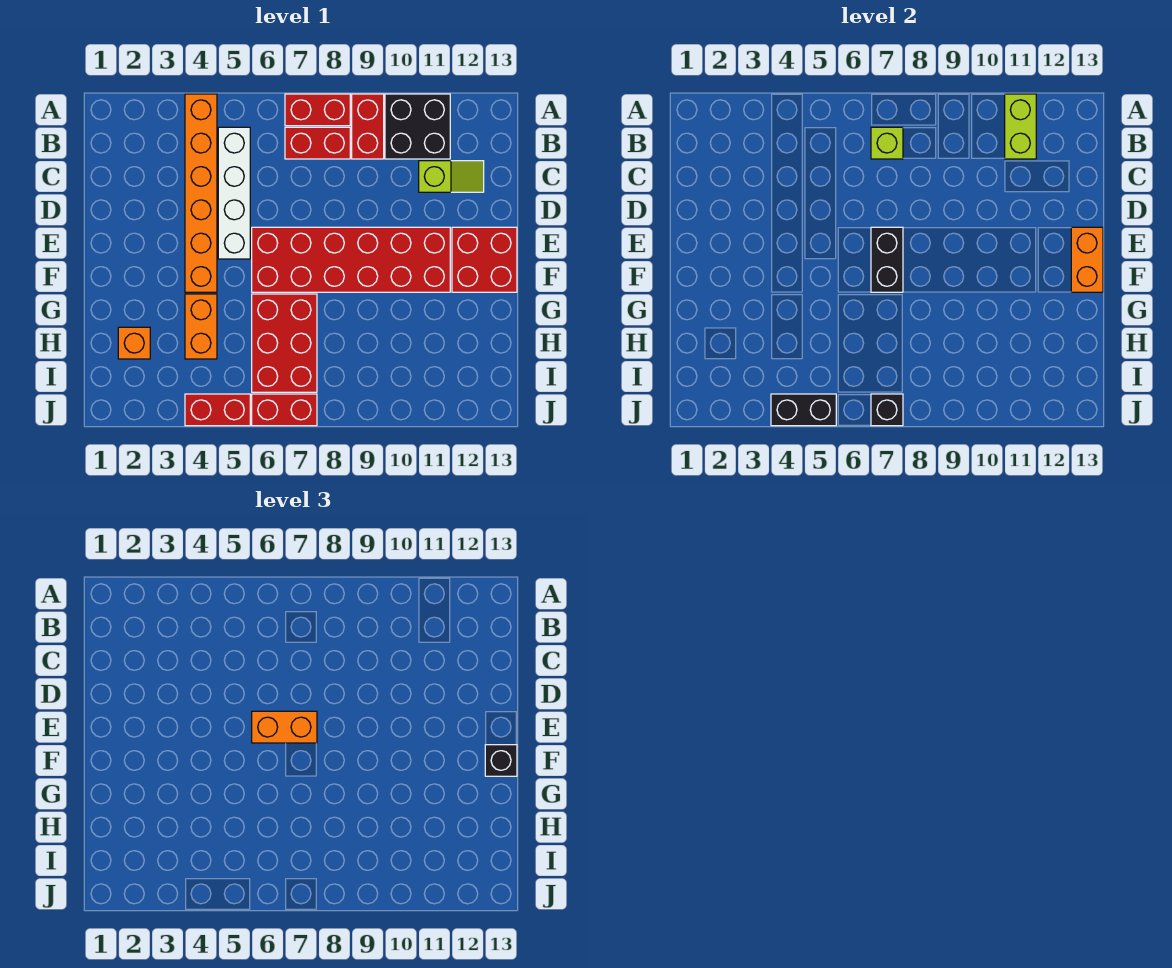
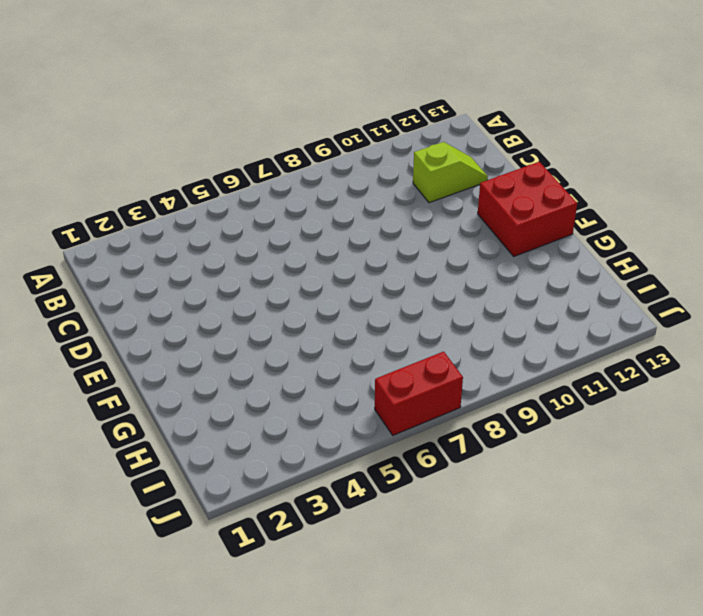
none -> orange brick A4:F4 level 1
none -> red brick A7:A8 level 1
none -> red brick A9:B9 level 1

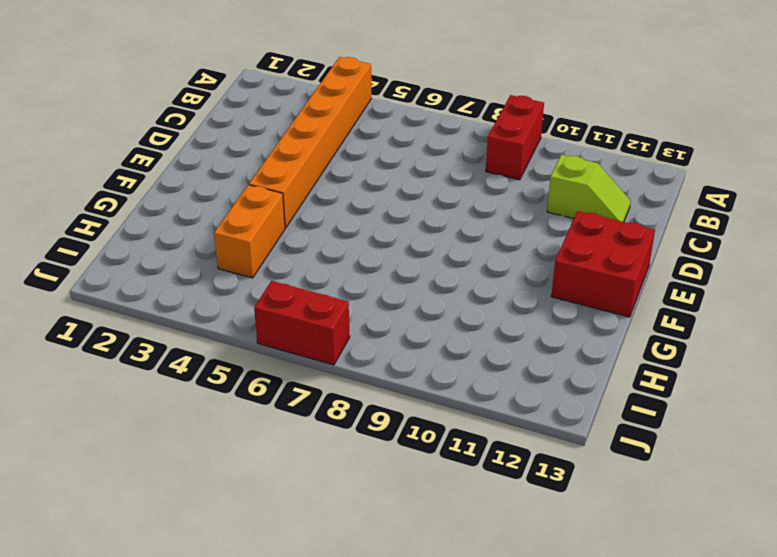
none -> red brick A7:A8 level 1
none -> black brick A10:B11 level 1
none -> white brick B5:E5 level 1

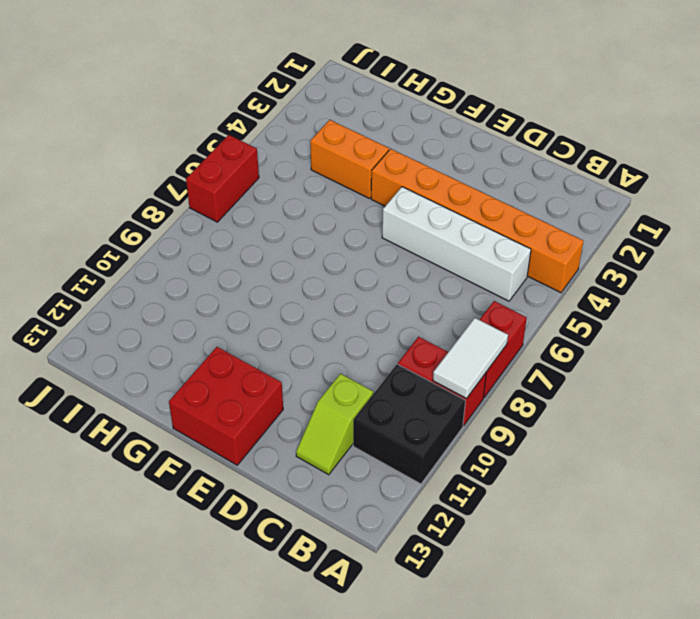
white tile A8:A9 level 2 -> none
none -> red brick B7:B8 level 1
none -> red brick E6:F11 level 1
none -> red brick G6:I7 level 1

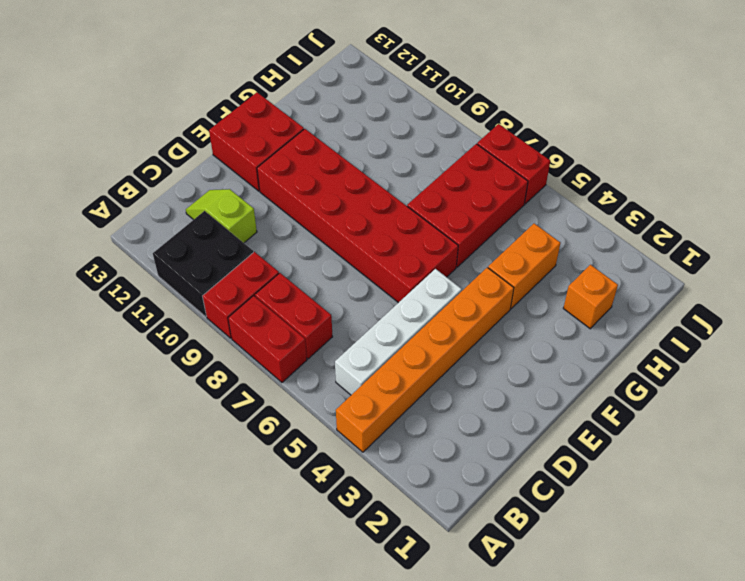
none -> red brick J4:J5 level 1
none -> lime brick A11:B11 level 2
none -> lime brick B7 level 2

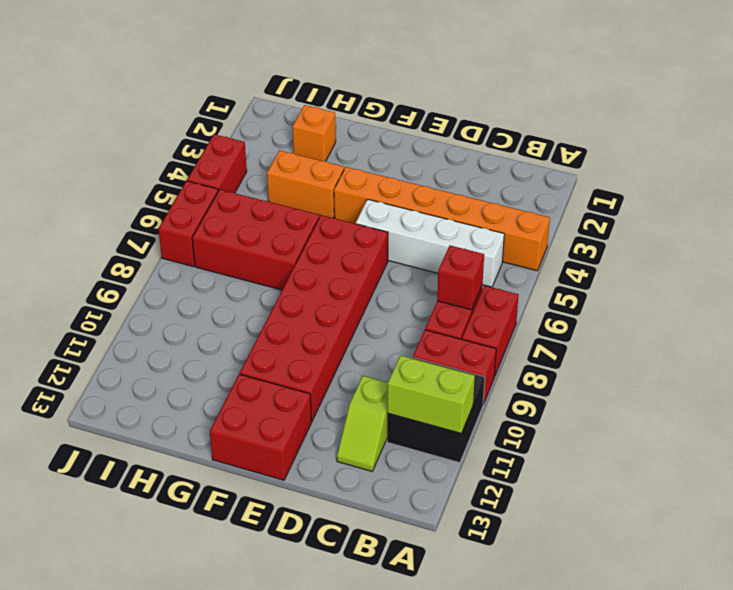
red brick B7 level 2 -> lime brick B7 level 2
none -> black brick E7:F7 level 2
none -> orange brick E13:F13 level 2
none -> black brick J4:J5 level 2

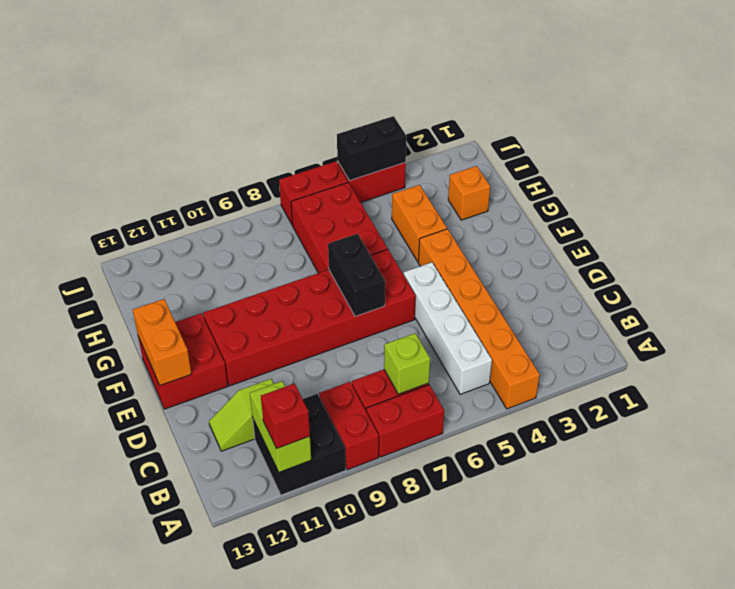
red brick A11 level 3 -> none
none -> black brick J7 level 2
none -> orange brick E6:E7 level 3
none -> black brick F13 level 3

